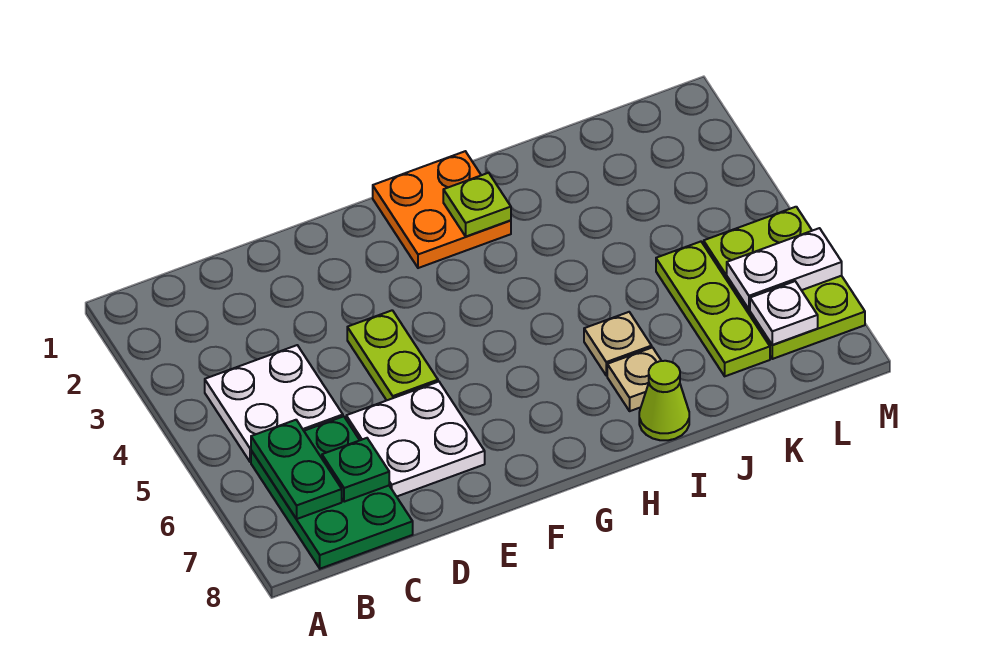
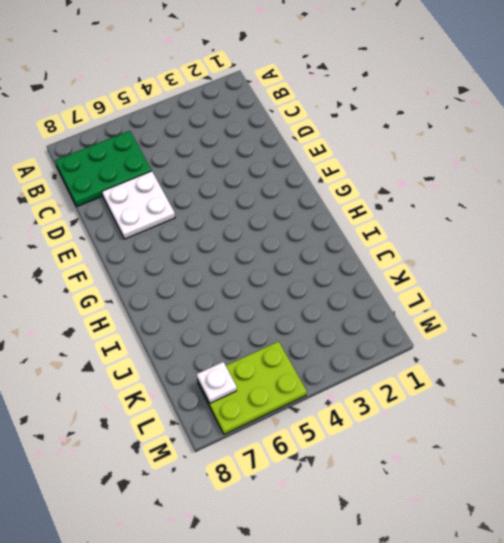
none -> white plate B4:C5 level 1
none -> lime plate E4:E5 level 1
none -> orange plate G1:H2 level 1

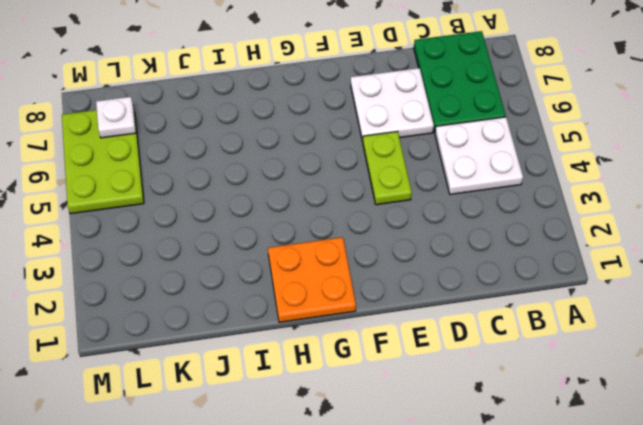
none -> tan plate I6 level 1
none -> tan plate I7 level 1
none -> lime cone I8 level 1

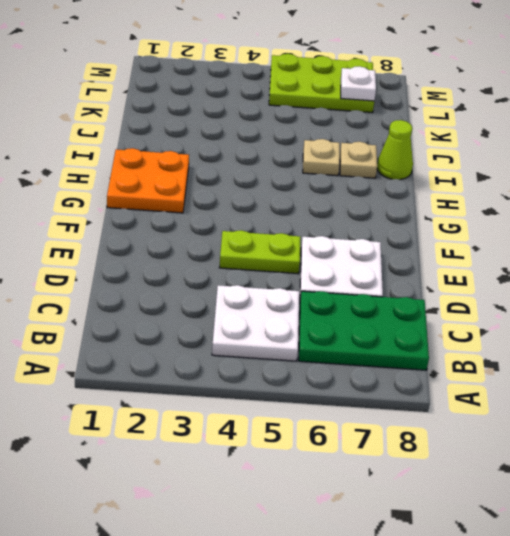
none -> lime plate K5:K7 level 1
none -> green plate B6:B7 level 2
none -> green plate C7 level 2

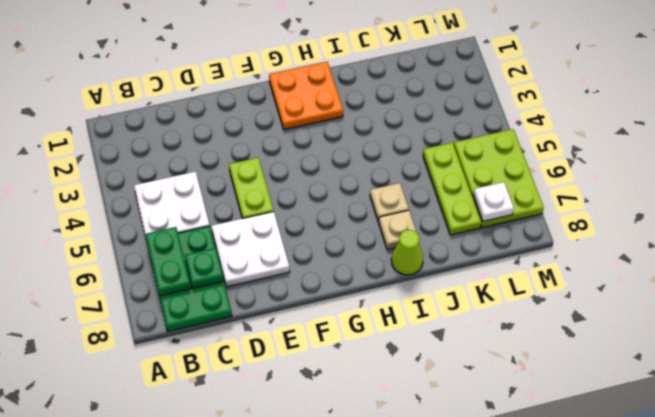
none -> lime plate H2 level 2
none -> white plate L6:M6 level 2

